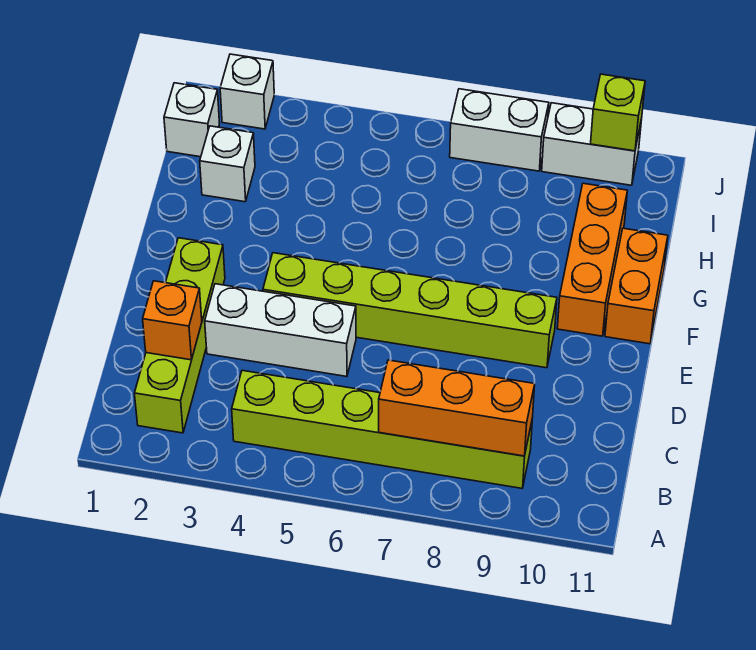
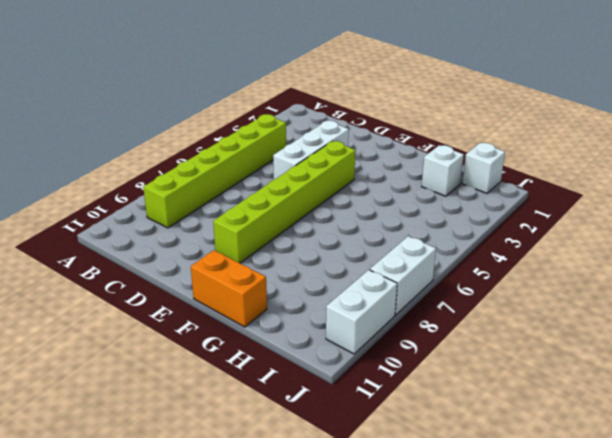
none -> lime brick B2:E2 level 1
none -> orange brick F10:H10 level 1
none -> white brick J2 level 1

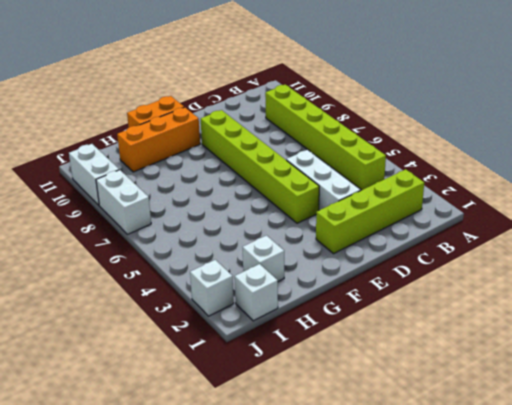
none -> orange brick B7:B9 level 2
none -> orange brick C2 level 2
none -> lime brick J10 level 2

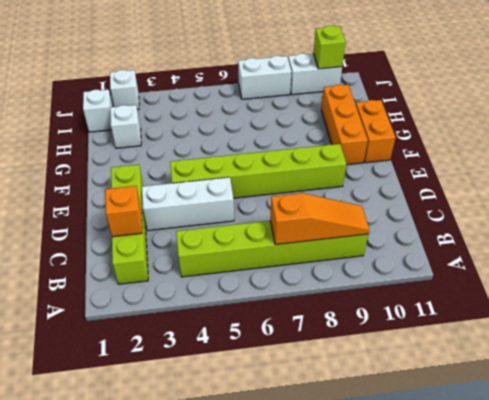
orange slope B7:B9 level 2 top 7 -> orange brick B7:B9 level 2

